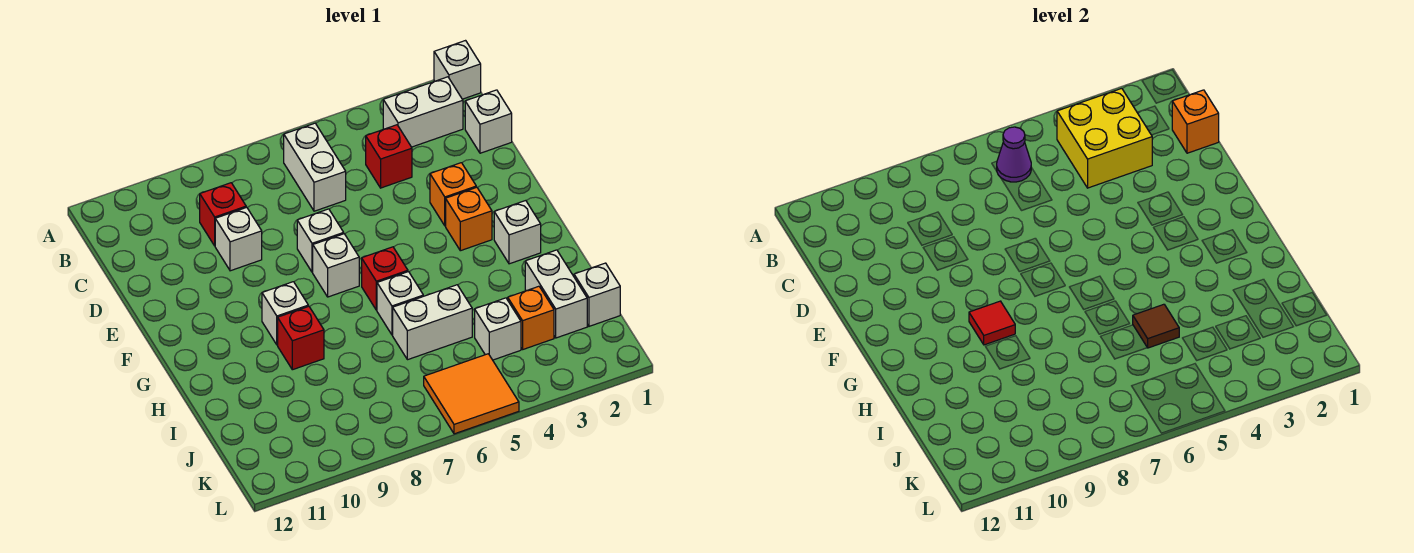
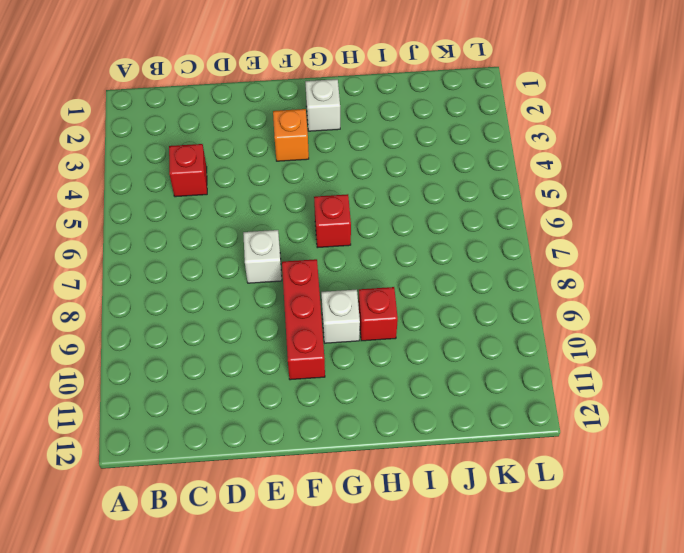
red brick F8:F10 level 1 -> none
none -> white brick A1 level 1
none -> white brick B2:B3 level 1
none -> white brick B6:C6 level 1

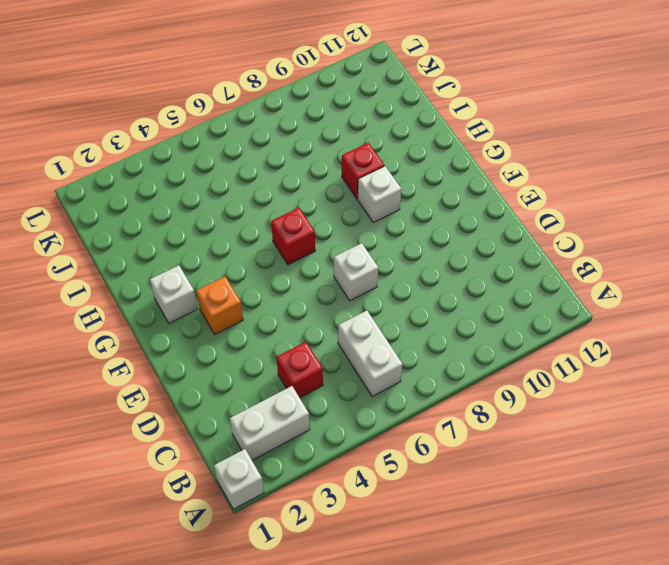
none -> white brick C1 level 1
none -> red brick C9 level 1
none -> white brick D9 level 1

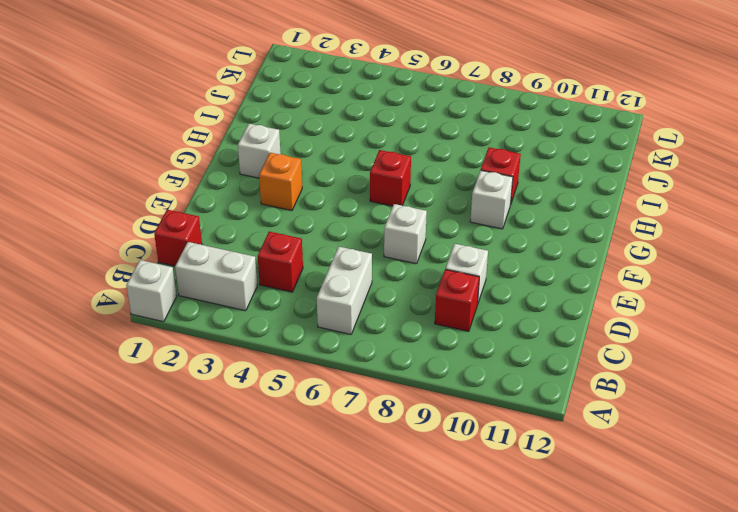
red brick C1 level 1 -> white brick C1 level 1
none -> orange brick E3 level 1
none -> white brick F7 level 1
none -> white brick H6 level 1

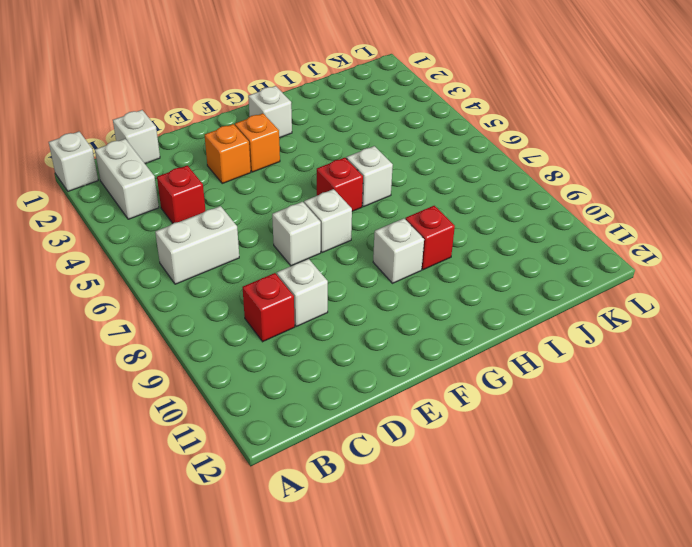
none -> white brick I2:J2 level 1
none -> white brick I5:I6 level 1
none -> white brick J1 level 1

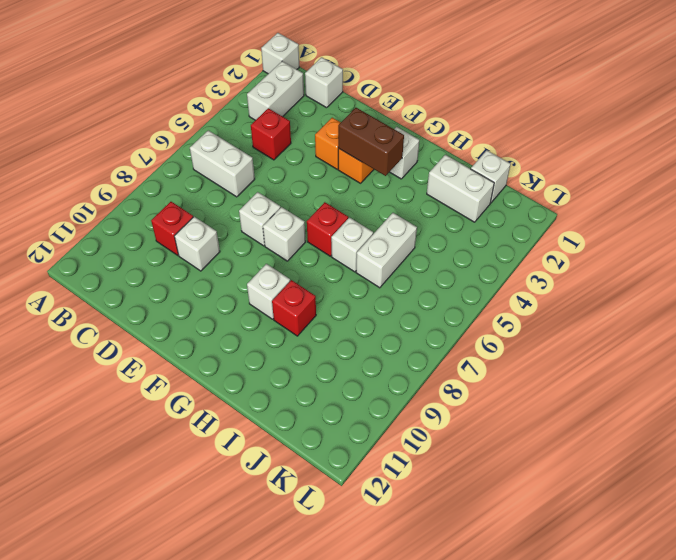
brown brick F3:G3 level 2 -> none
none -> orange brick J3 level 1
none -> white brick J4 level 1
none -> orange tile K5:L6 level 1

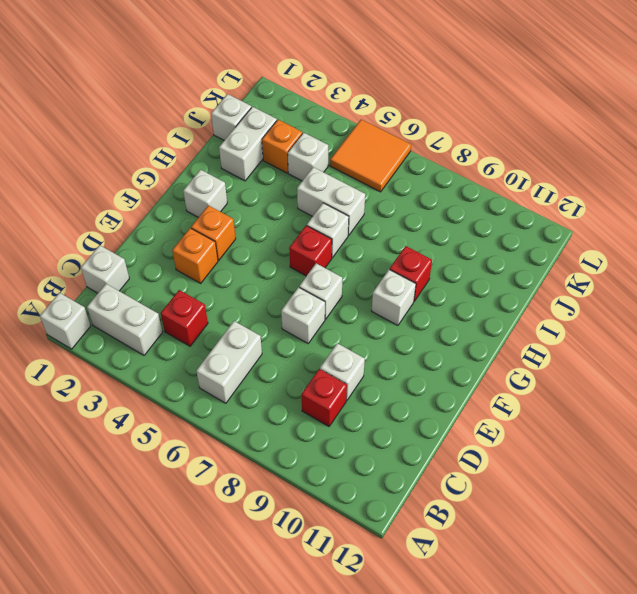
none -> yellow brick B3:C4 level 2
none -> purple cone B6 level 2
none -> orange brick C1 level 2

